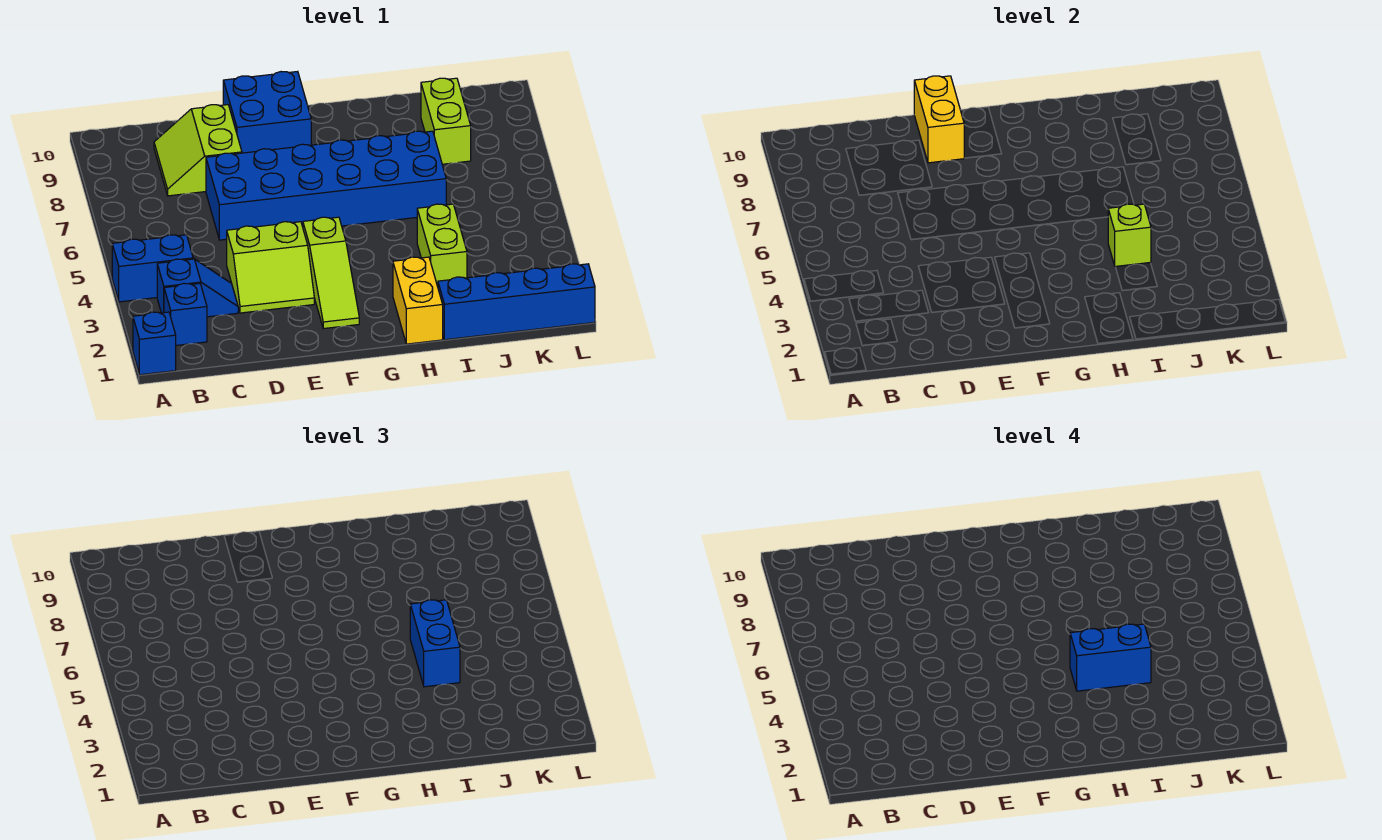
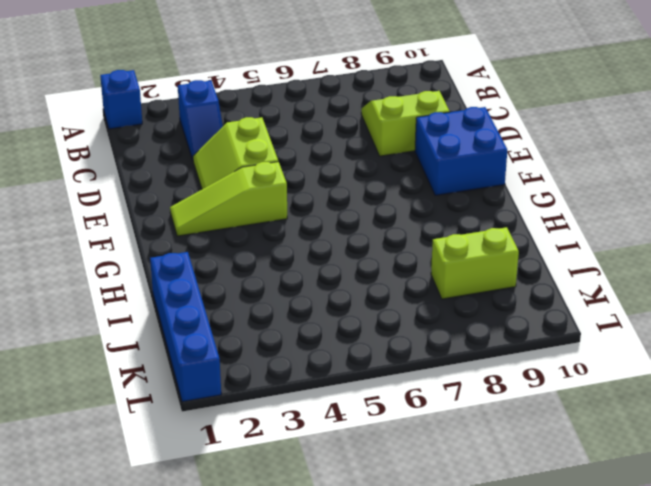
none -> blue brick A4:B4 level 1
none -> blue brick B2 level 1
none -> blue brick D6:I7 level 1

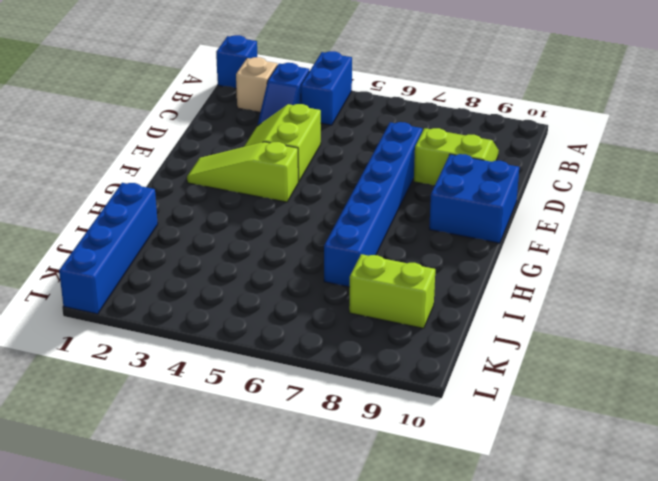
tan brick B2 level 1 -> blue brick B2 level 1
blue brick D7:I7 level 1 -> blue brick D6:I7 level 1
none -> yellow brick H1:H2 level 1
none -> lime brick I3:I4 level 1
none -> yellow brick E9:E10 level 2

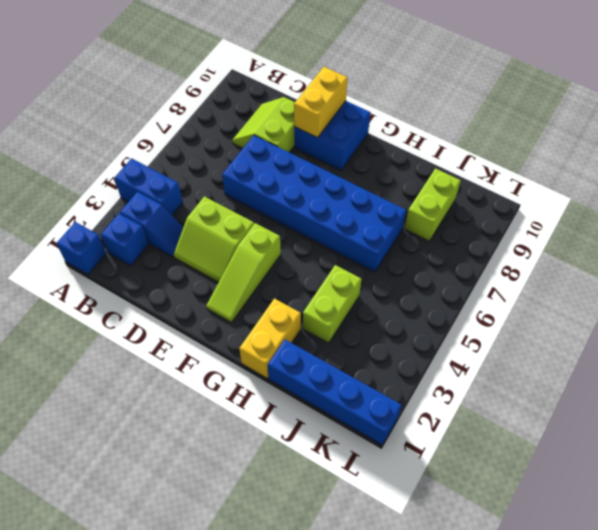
none -> lime brick I4 level 2
none -> blue brick I4:I5 level 3
none -> blue brick H4:I4 level 4

